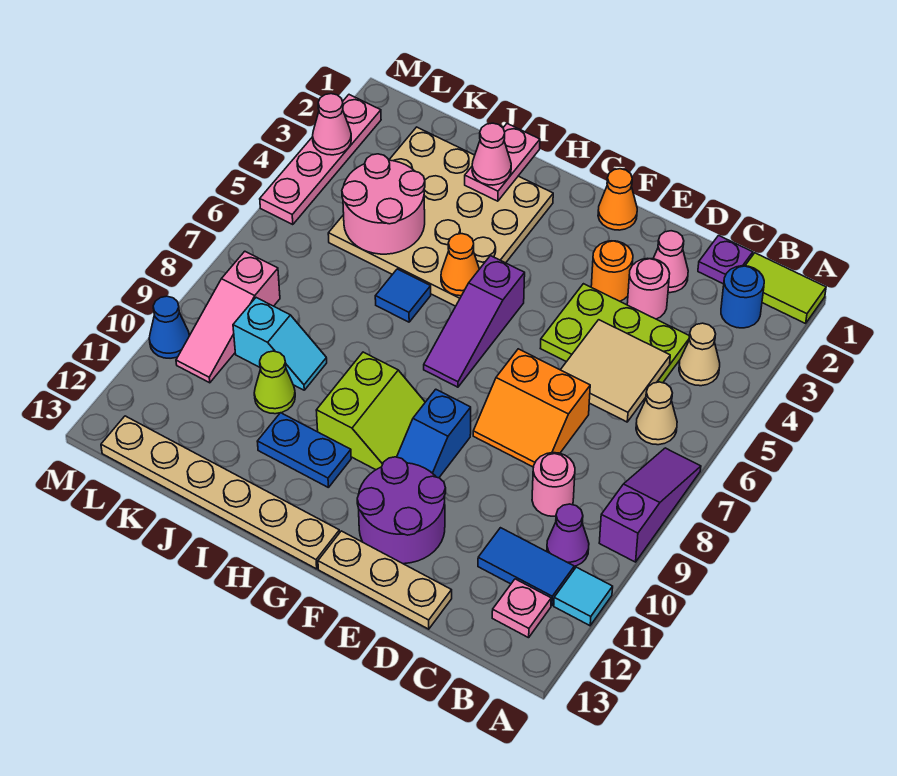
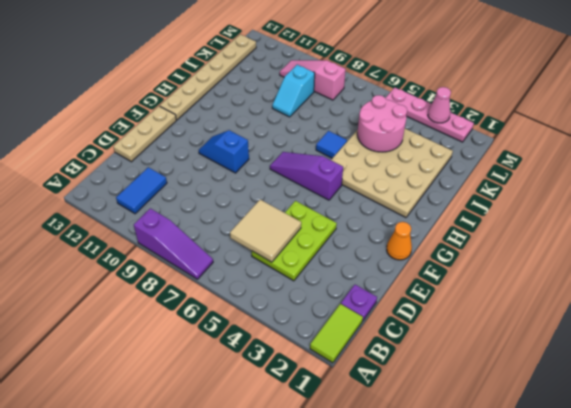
none -> cyan tile A11 level 1
none -> blue round brick B2 level 1
none -> tan cone B4 level 1
none -> tan cone B6 level 1

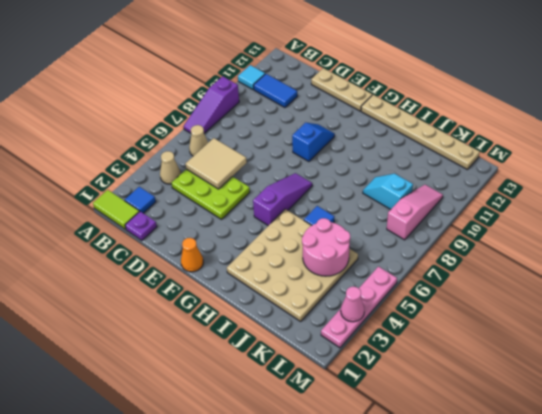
blue tile B2 level 1 -> blue round brick B2 level 1
none -> purple cone B10 level 1
none -> pink plate B12 level 1
none -> pink round brick C9 level 1
none -> pink cone D2 level 1

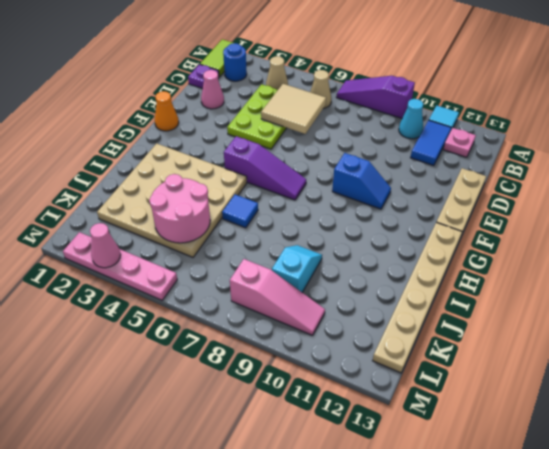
cyan cone B10 level 1 -> purple cone B10 level 1
none -> pink round brick C9 level 1
none -> pink round brick D3 level 1
none -> orange slope D7:E8 level 1 top 7
none -> orange round brick E3 level 1

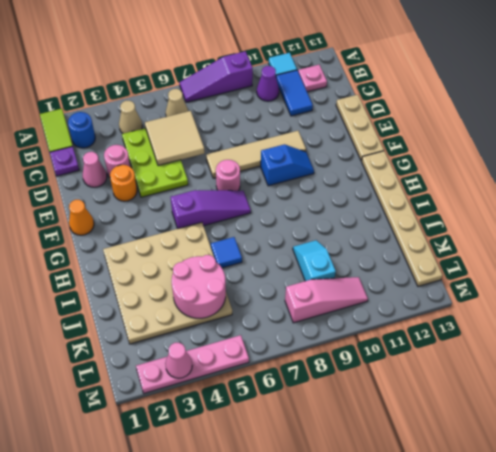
tan tile E7:E10 level 1 -> orange slope D7:E8 level 1 top 7
pink round brick F7 level 1 -> pink round brick C9 level 1
none -> purple round brick E11:F12 level 1
none -> lime slope G9:H10 level 1 top H
none -> blue plate H11:I11 level 1
none -> lime cone J10 level 1

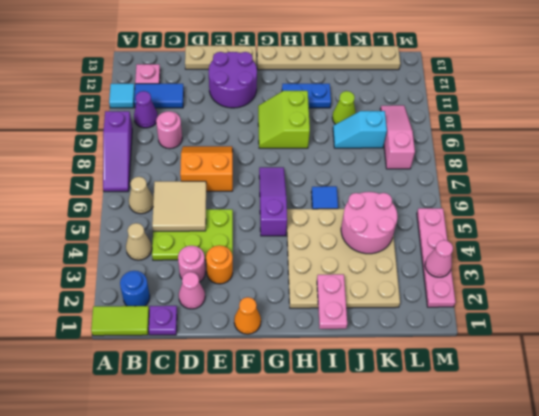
none -> blue slope F9:F10 level 1 top 9
none -> blue cone M10 level 1
none -> orange cone H5 level 2
none -> pink cone I2 level 3

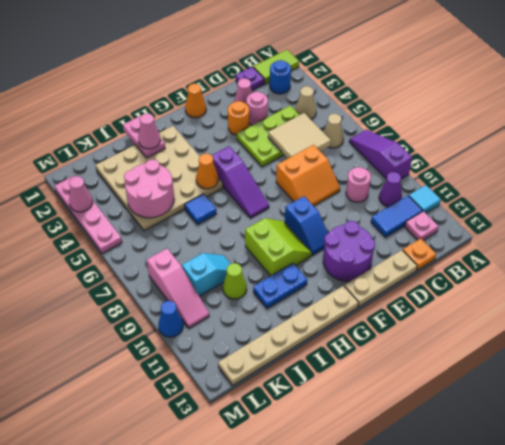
orange plate C13 level 1 -> none

